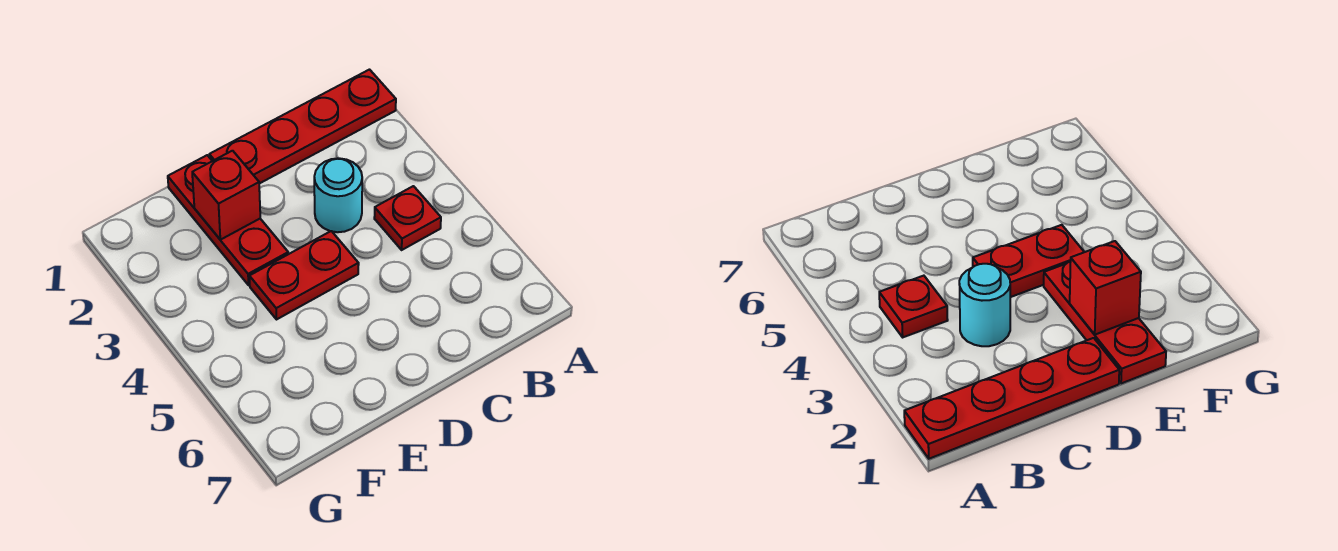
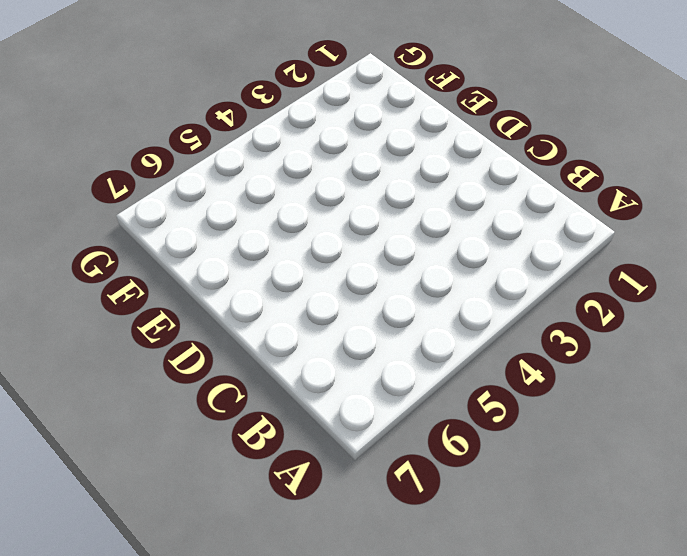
none -> red plate A1:D1 level 1
none -> red plate B4 level 1

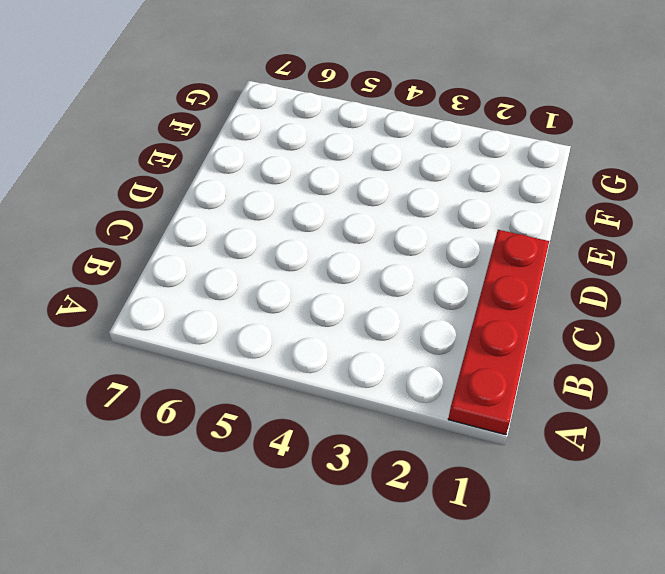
none -> red plate B4 level 1
none -> cyan round brick C3 level 1

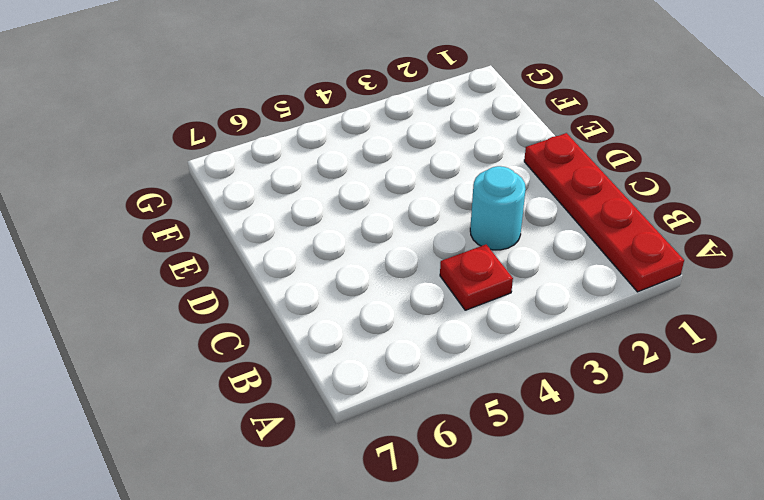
none -> red plate D4:E4 level 1
none -> red plate E1:E3 level 1

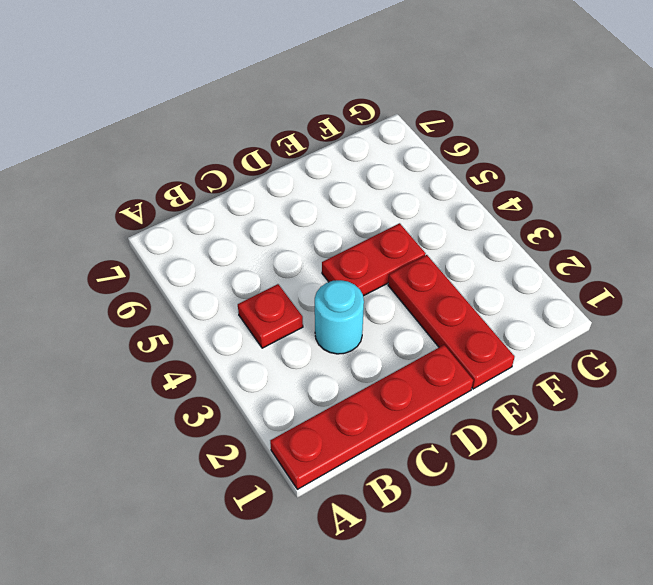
none -> red brick E2 level 2

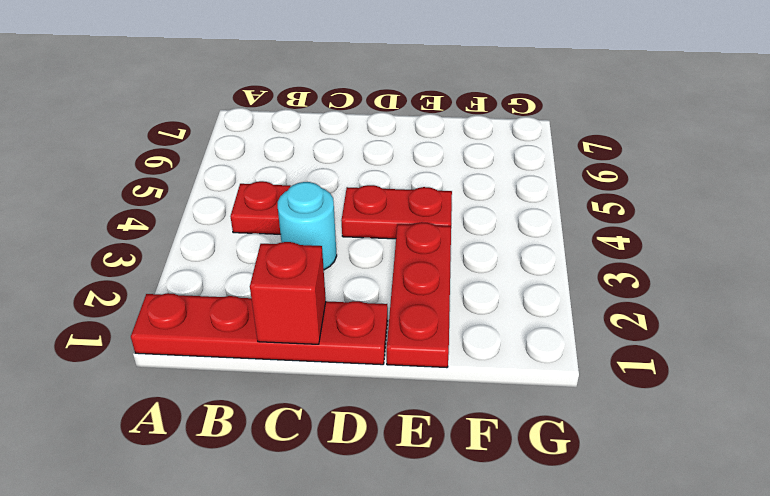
red brick C1 level 2 -> red brick E2 level 2

